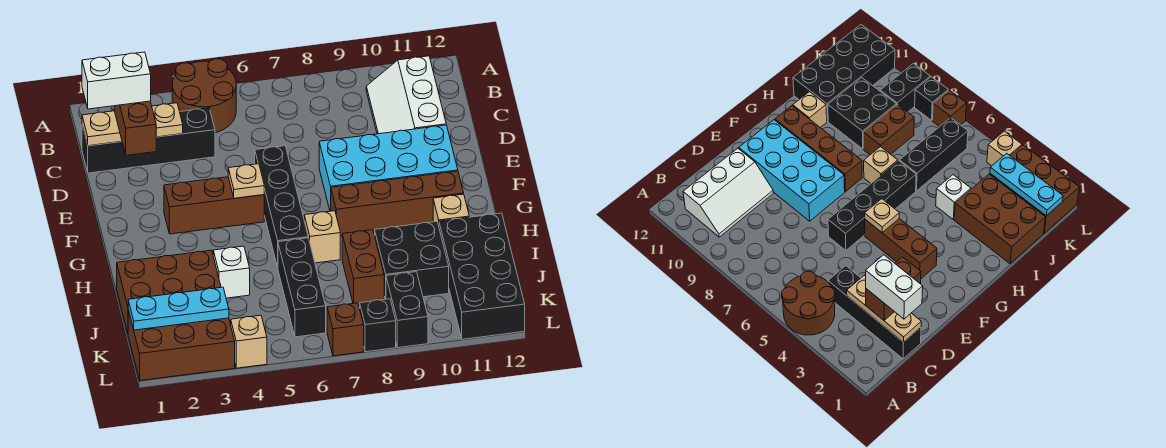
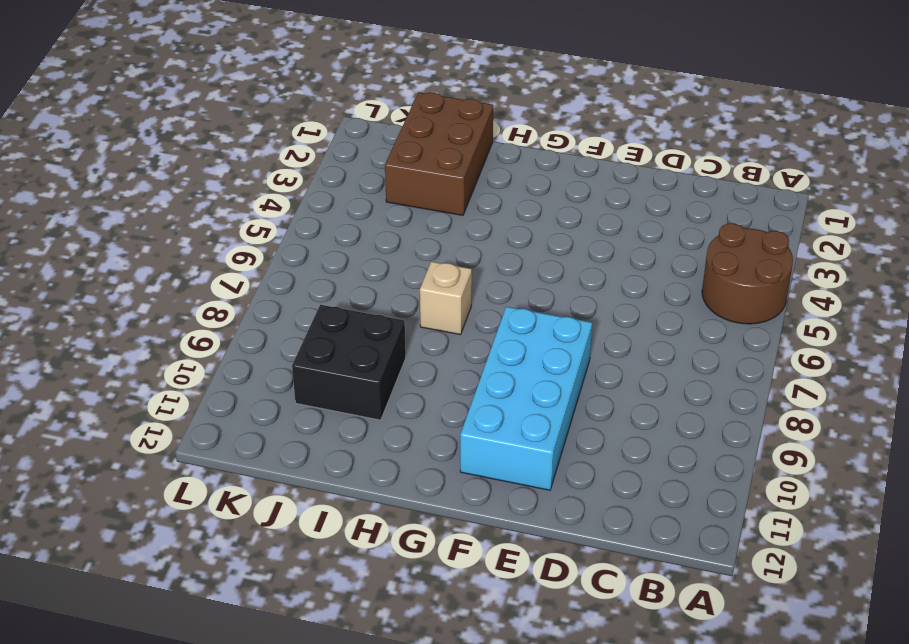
none -> white slope B10:D11 level 1 top 11
none -> black brick C1:C4 level 1
none -> black brick E6:H6 level 1

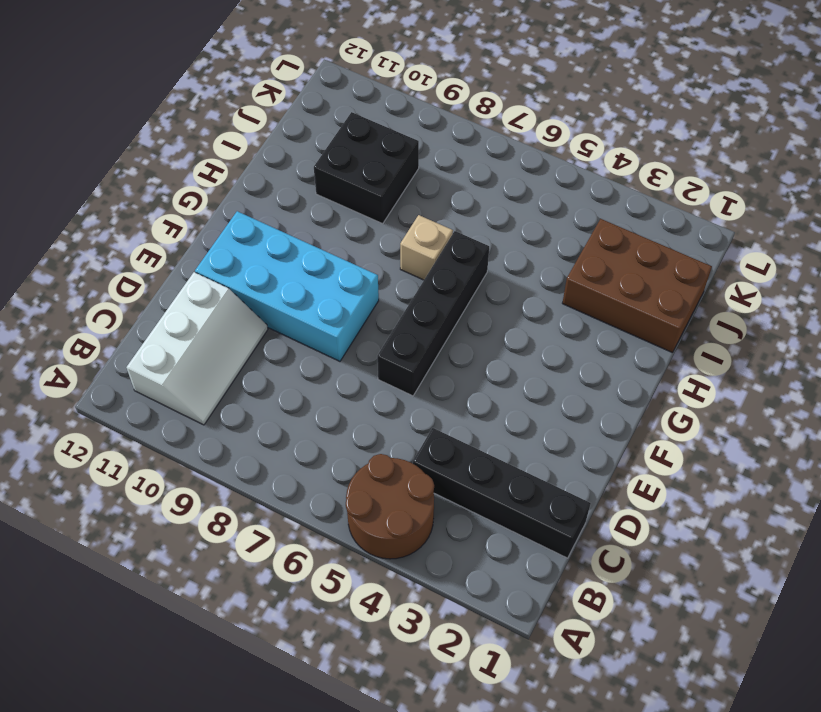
none -> brown brick F3:F5 level 1
none -> brown brick G8:G11 level 1
none -> tan brick H11 level 1

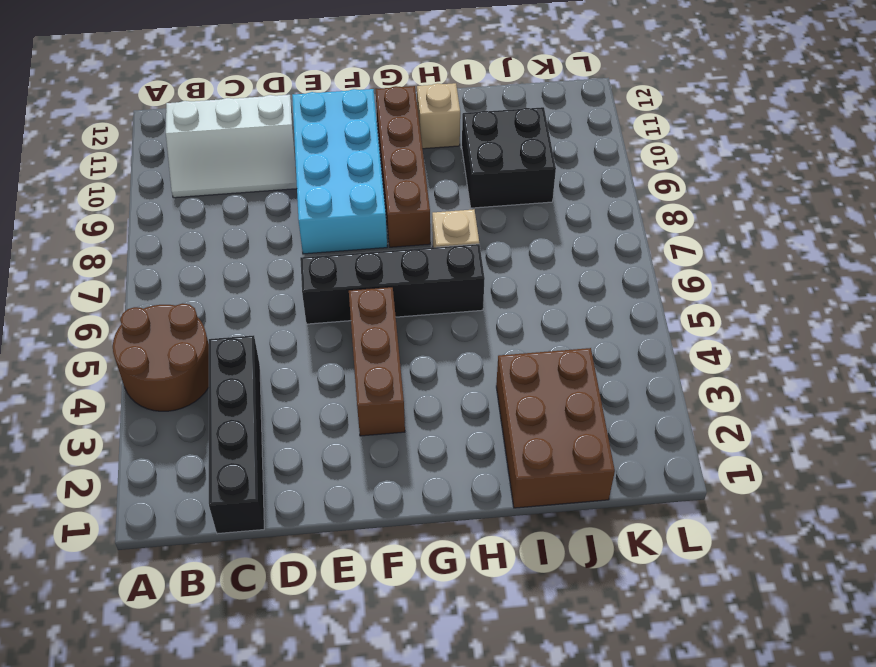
none -> white brick I4 level 1
none -> black brick I6:K6 level 1
none -> brown brick I8:J8 level 1

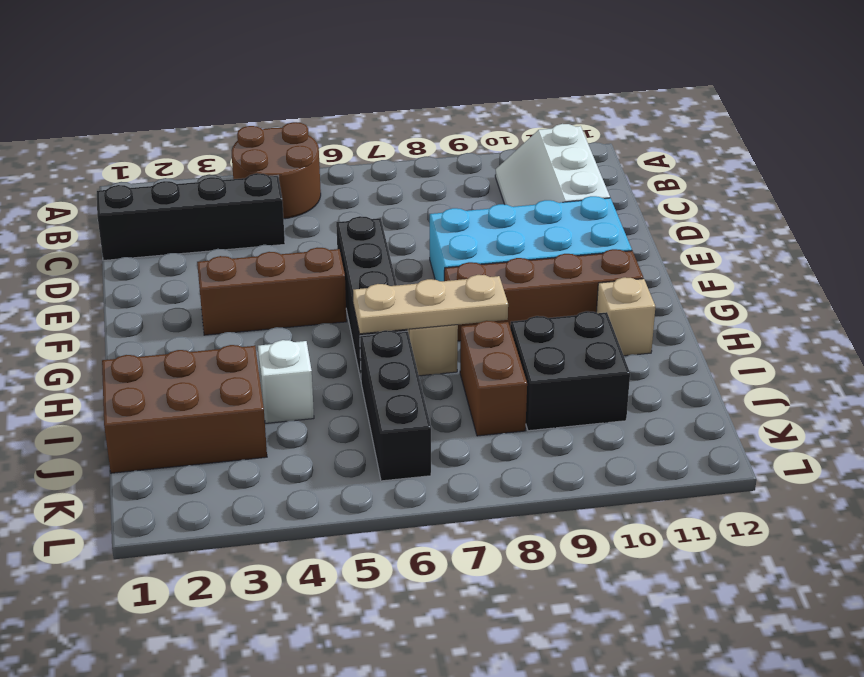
tan plate H6:H8 level 2 -> tan plate C1:C3 level 2
none -> black brick I11:L12 level 1
none -> brown brick K1:L3 level 1
none -> black brick K9:L9 level 1

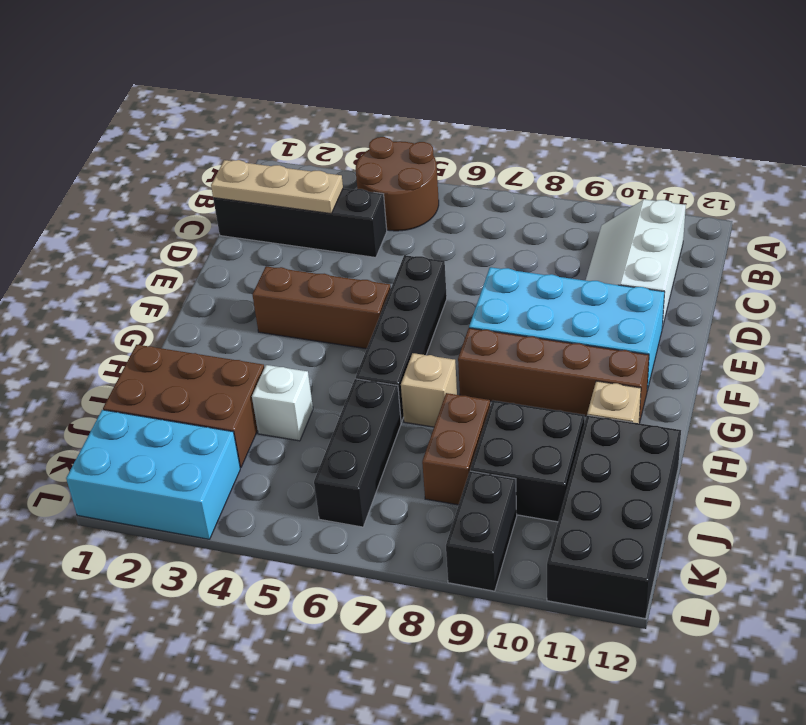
cyan brick K1:L3 level 1 -> brown brick K1:L3 level 1
none -> tan brick L4 level 1
none -> brown brick L7 level 1
none -> black brick L8 level 1

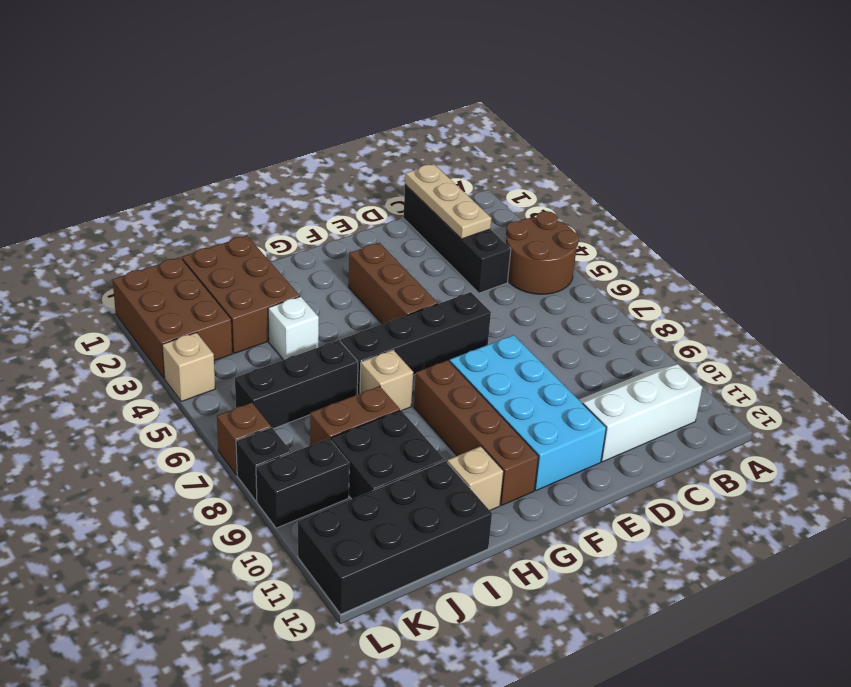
none -> tan plate F5 level 2
none -> cyan plate K1:K3 level 2
none -> brown brick C2:D2 level 3

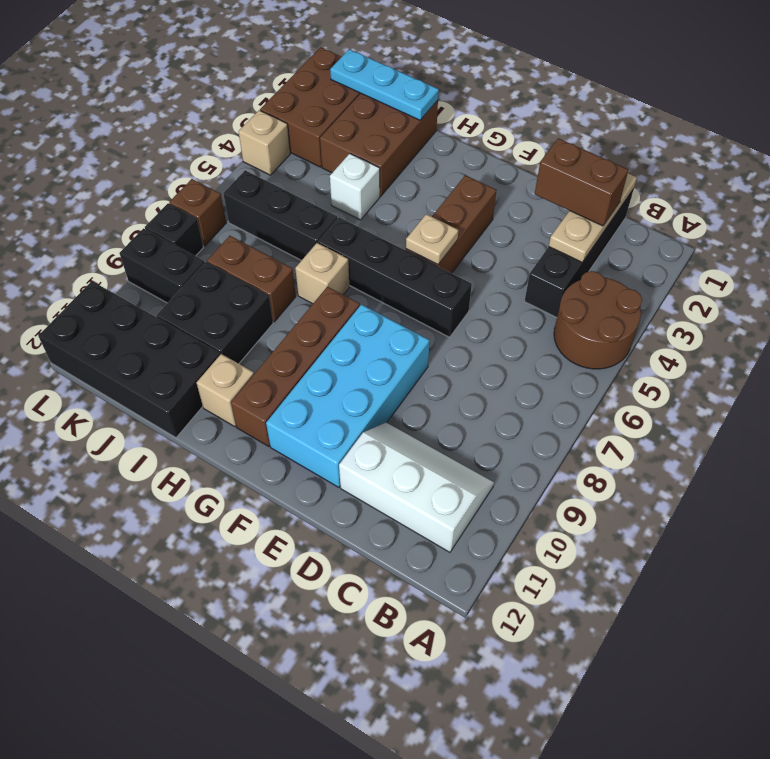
cyan plate I1:K1 level 2 -> cyan plate K1:K3 level 2
none -> white brick C1:C2 level 4

